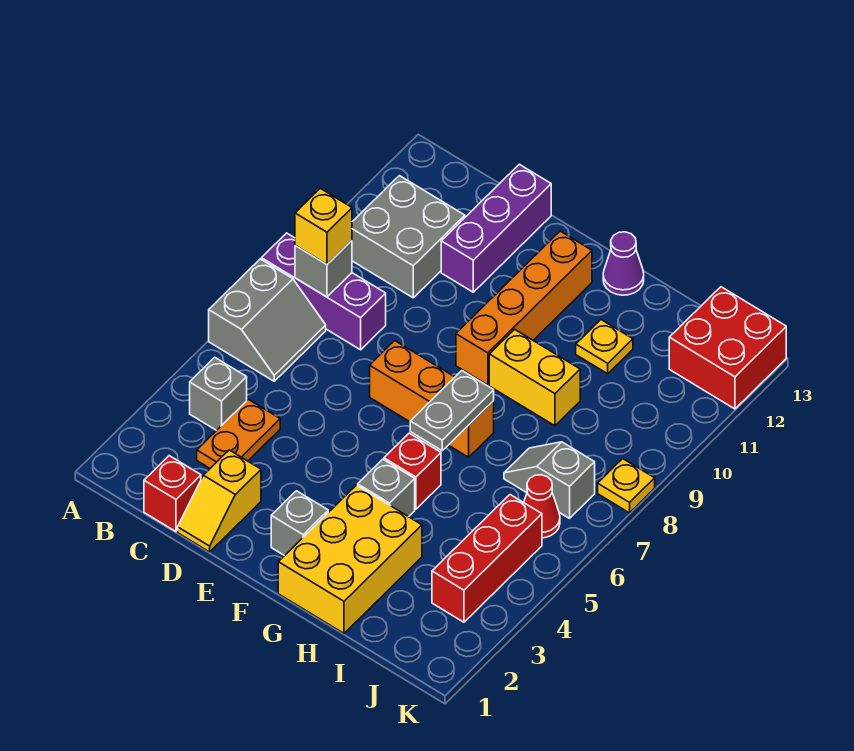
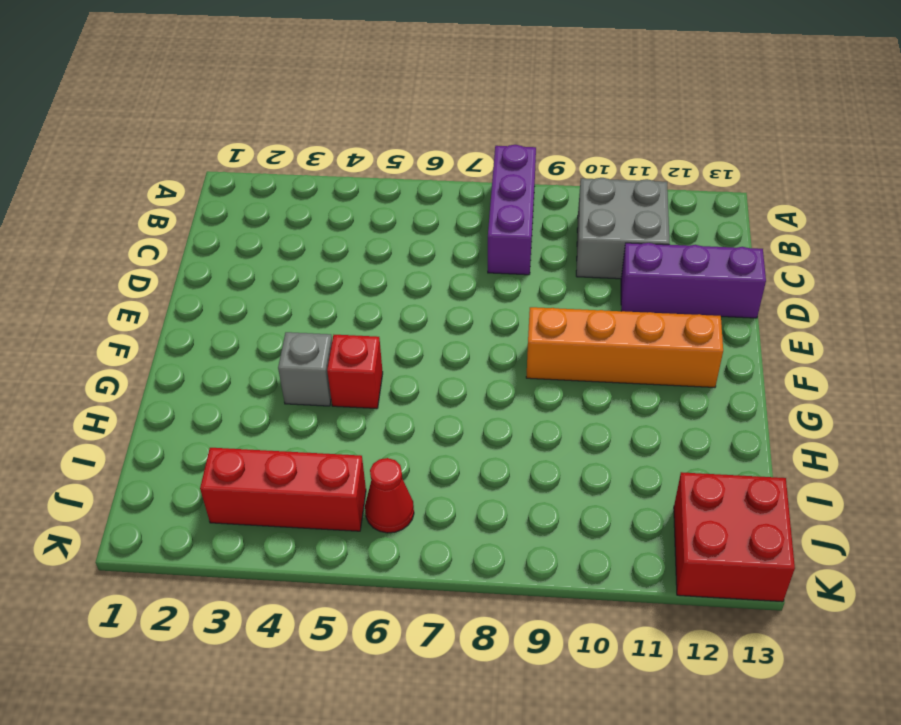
none -> grey slope A6:B7 level 1 top A
none -> grey brick B4 level 1
none -> red brick C1 level 1

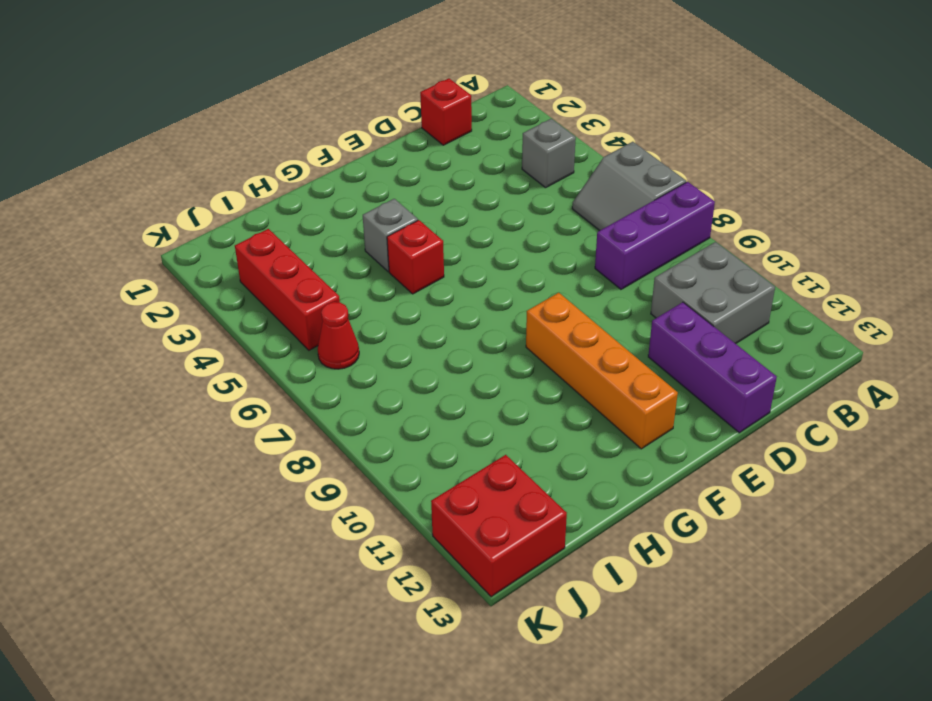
none -> orange plate C3:C4 level 1
none -> yellow slope D1:D2 level 1 top 2
none -> orange brick E7:G7 level 1

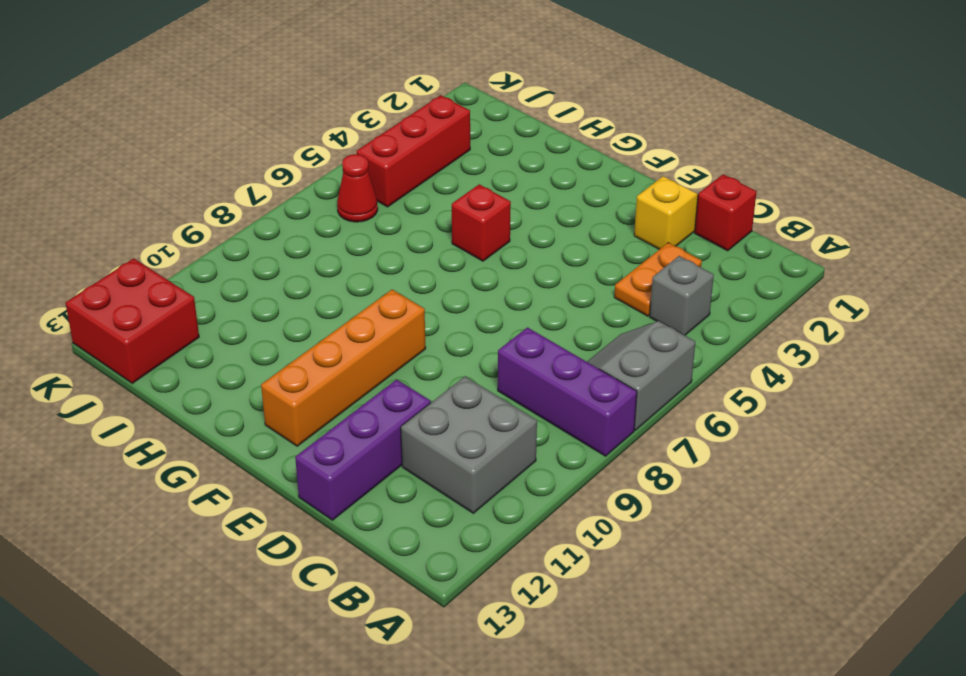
none -> orange brick E7:G7 level 1
none -> grey brick F2 level 1
none -> yellow brick G1:H3 level 1

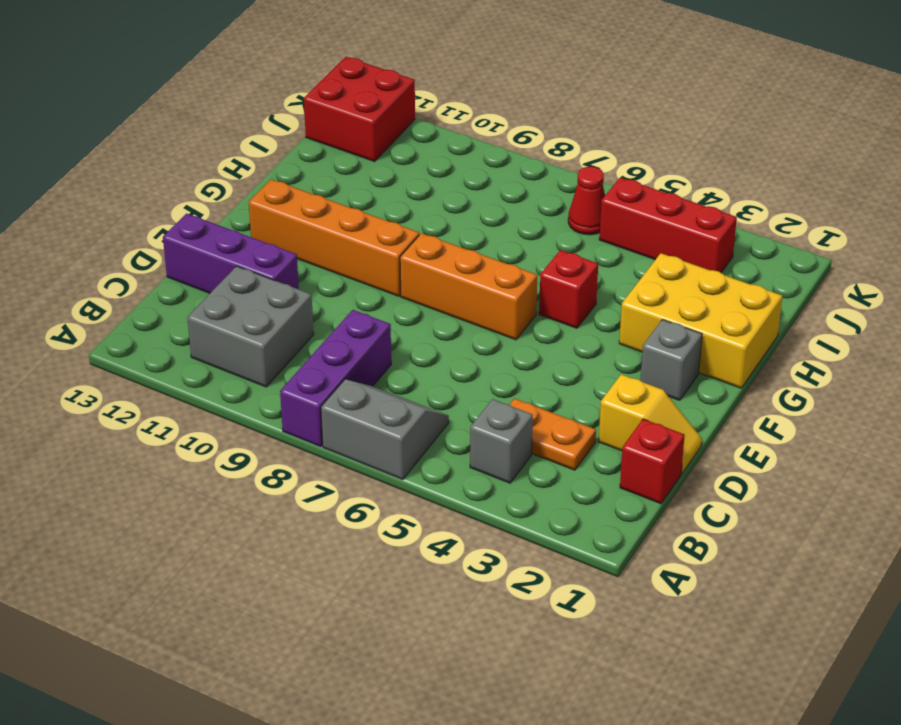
orange brick F6:F8 level 1 -> orange brick E7:G7 level 1
none -> grey brick G4 level 1
none -> yellow brick G9:H9 level 1
none -> purple cone G13 level 1

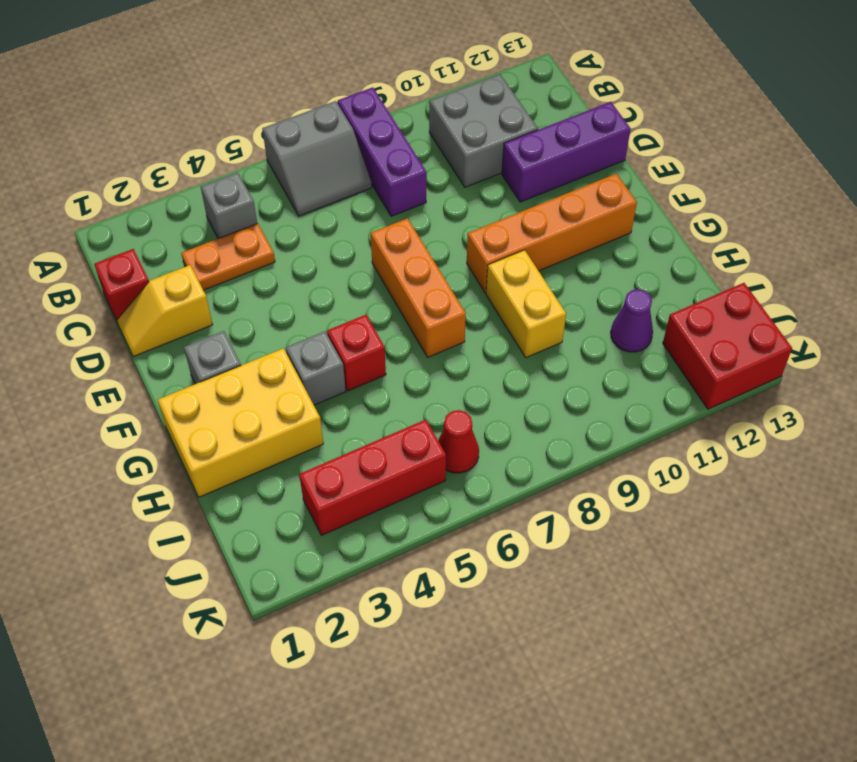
purple cone I11 level 1 -> purple cone G13 level 1
none -> yellow plate H11 level 1
none -> grey slope I7:J7 level 1 top J
none -> yellow plate K8 level 1

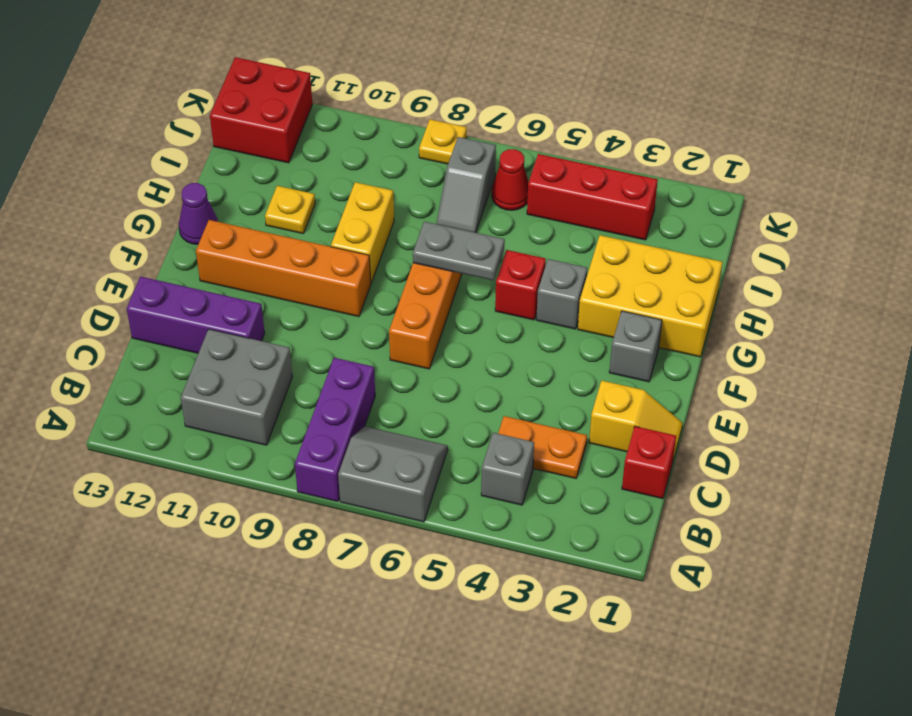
none -> grey brick B8 level 2
none -> yellow brick B8 level 3

